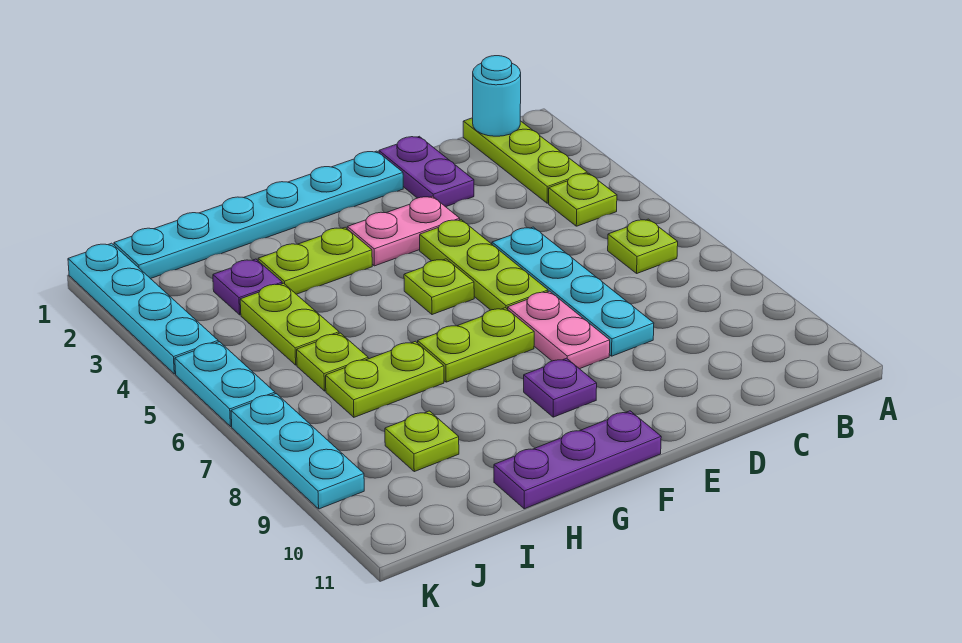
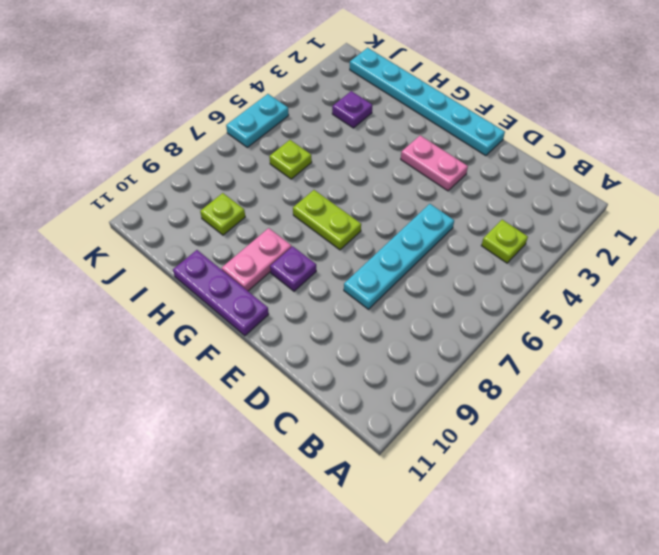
pink plate G9:G10 level 1 -> pink plate E7:E8 level 1
none -> lime plate B1:B3 level 1
none -> lime plate B6 level 1
none -> purple plate D1:D2 level 1

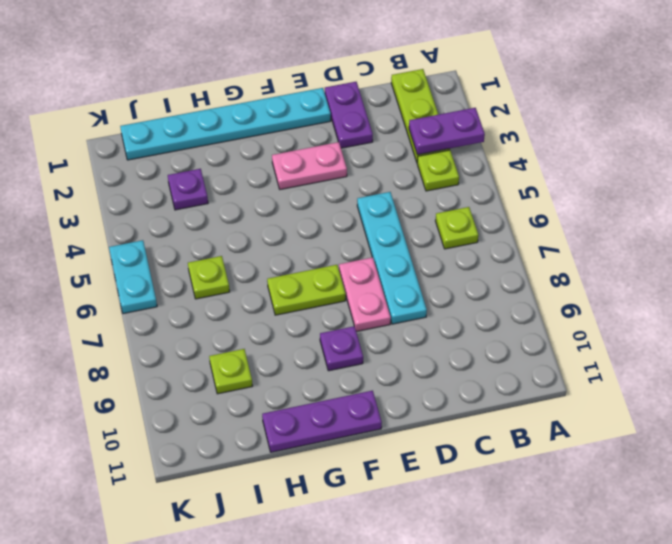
purple plate A3:B3 level 2 -> none
none -> lime plate E4:E6 level 1
none -> lime plate F5 level 1
none -> lime plate G3:H3 level 1

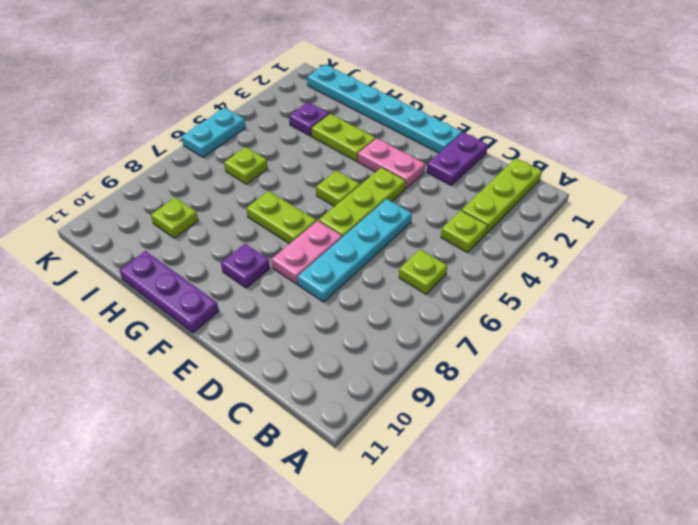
none -> lime plate H7:I7 level 1
none -> lime plate I4:I5 level 1
none -> cyan plate K1:K4 level 1

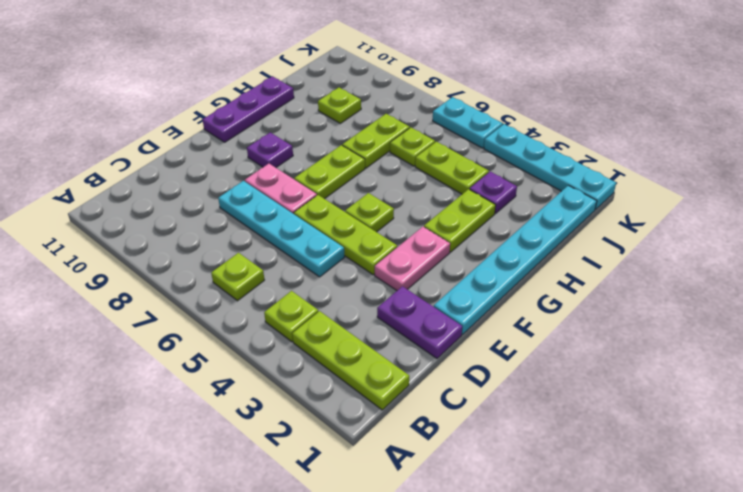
none -> cyan plate K7:K9 level 1
none -> cyan round brick B1 level 2

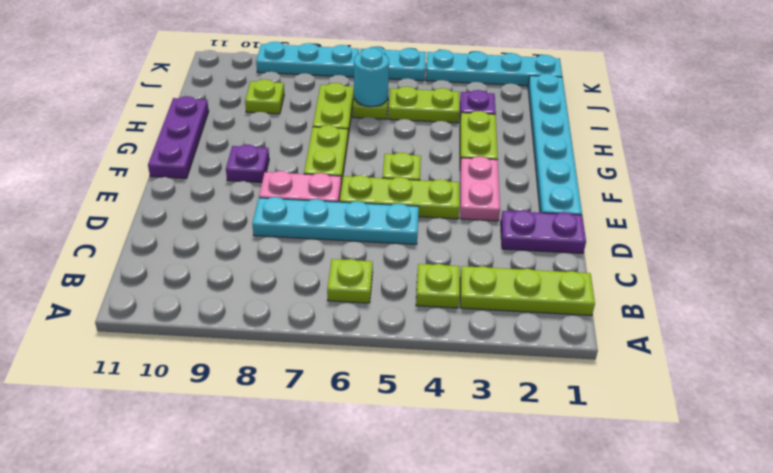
cyan round brick I6 level 2 -> cyan round brick B1 level 2

